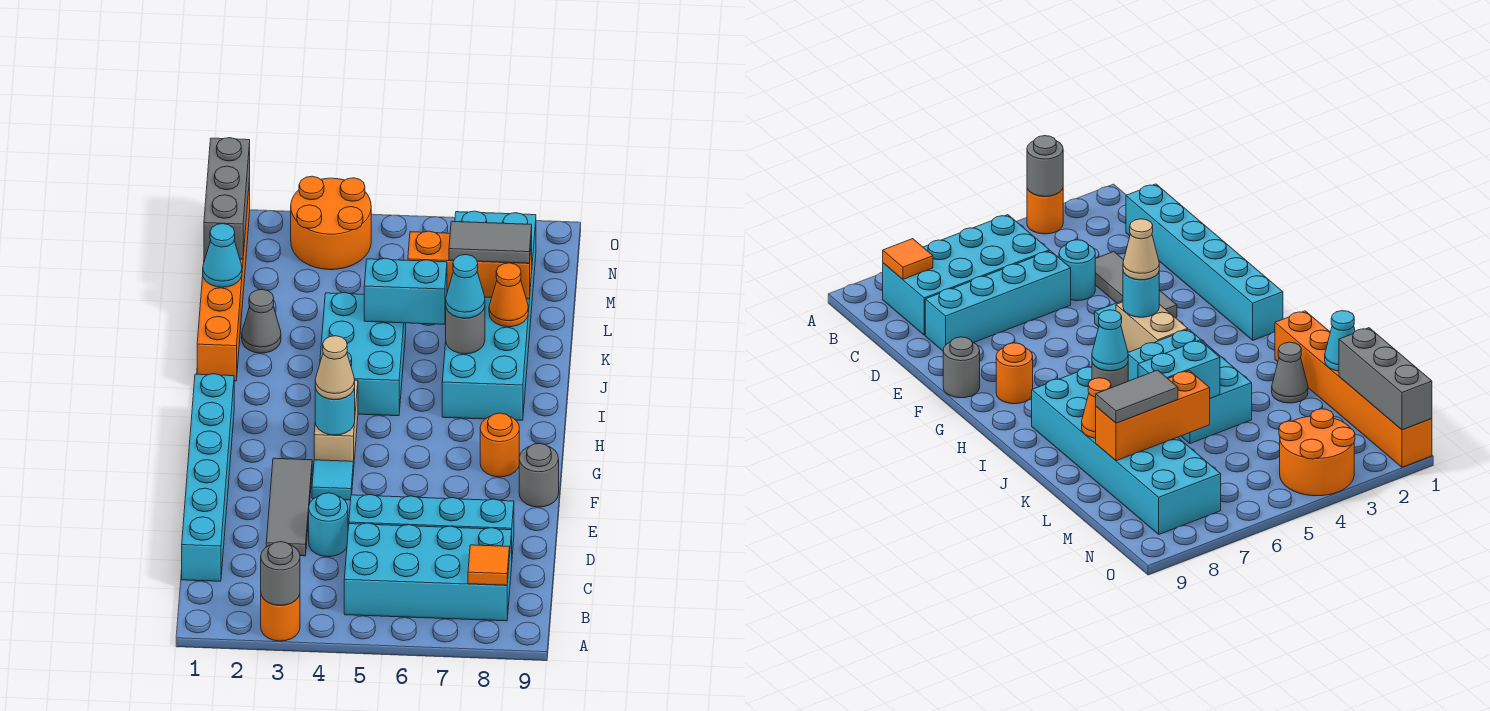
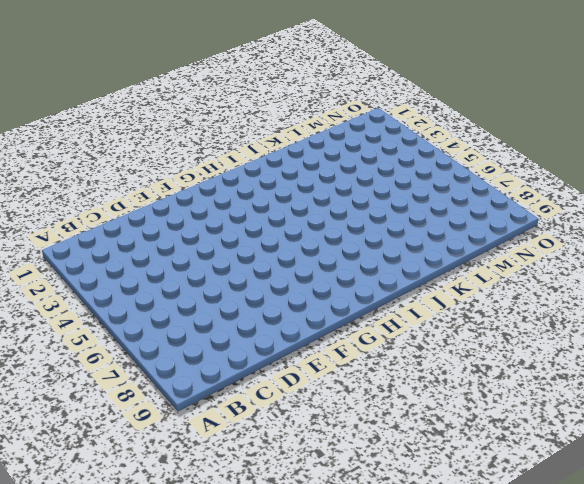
none -> orange round brick A3 level 1
none -> cyan brick B5:C8 level 1
none -> cyan brick C1:H1 level 1

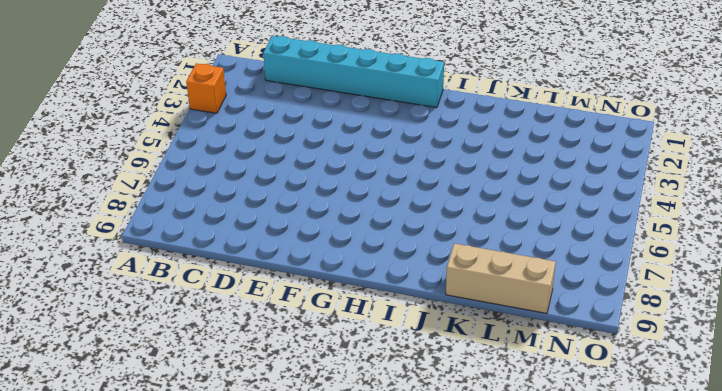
orange brick A3 level 1 -> orange round brick A3 level 1
tan brick K9:M9 level 1 -> none
none -> cyan brick B5:C8 level 1
none -> grey tile D3:F3 level 1
none -> cyan round brick D4 level 1

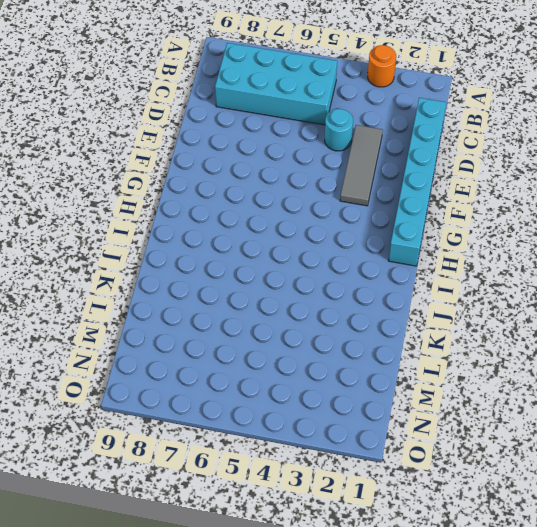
none -> cyan brick D5:D8 level 1
none -> cyan tile F4 level 1
none -> grey round brick F9 level 1

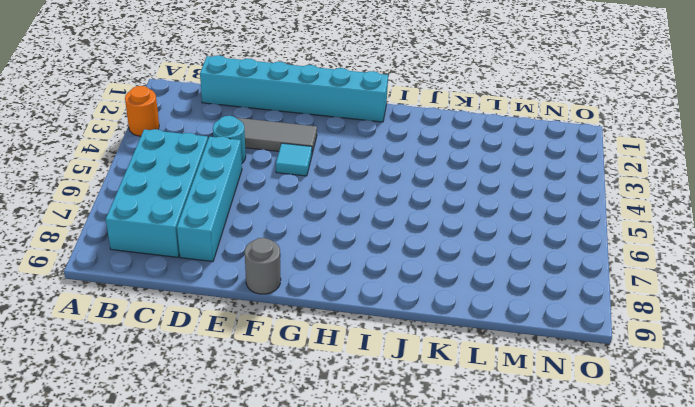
none -> tan brick G4:H4 level 1
none -> orange round brick G8 level 1
none -> cyan brick I4:K5 level 1

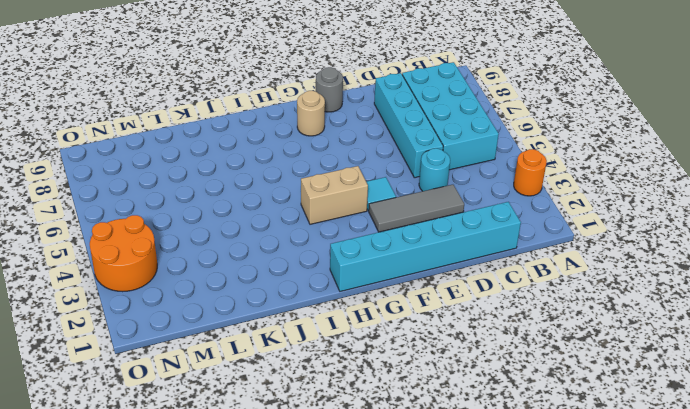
tan round brick G8 level 1 -> orange round brick G8 level 1
none -> cyan brick I4:K5 level 1
none -> cyan brick I7:N8 level 1
none -> orange brick J1:O1 level 1

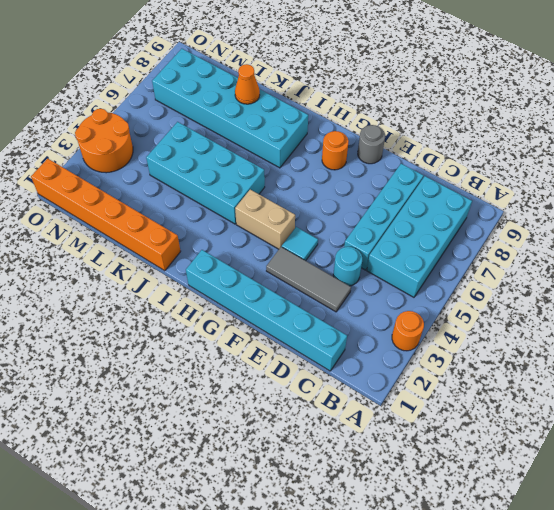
cyan brick I4:L5 level 1 -> cyan brick I4:K5 level 1
none -> grey cone K2 level 1
none -> grey round brick A3 level 2
none -> orange tile B8 level 2

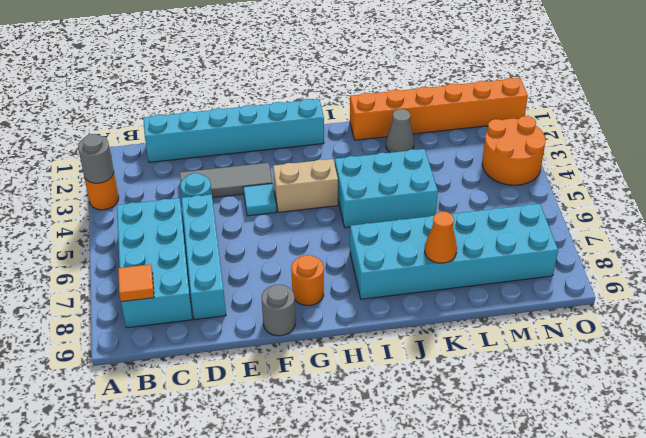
none -> cyan round brick G4 level 2
none -> grey round brick J7 level 2
none -> cyan brick K5:K6 level 2

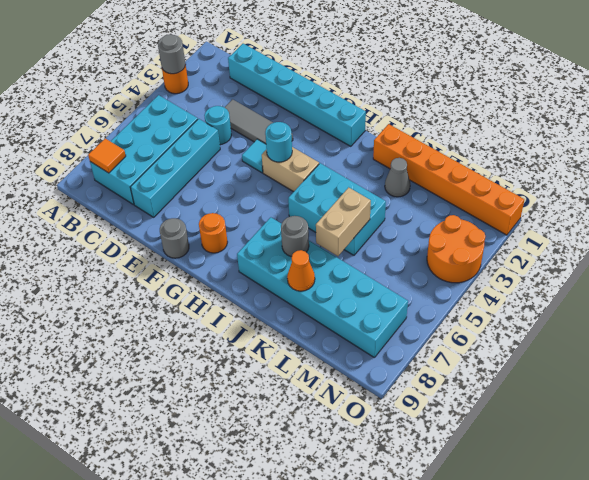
tan brick K5:K6 level 2 -> cyan brick K5:K6 level 2
none -> cyan cone L1 level 2
none -> orange brick L6:L8 level 2
none -> grey brick M1:O1 level 2

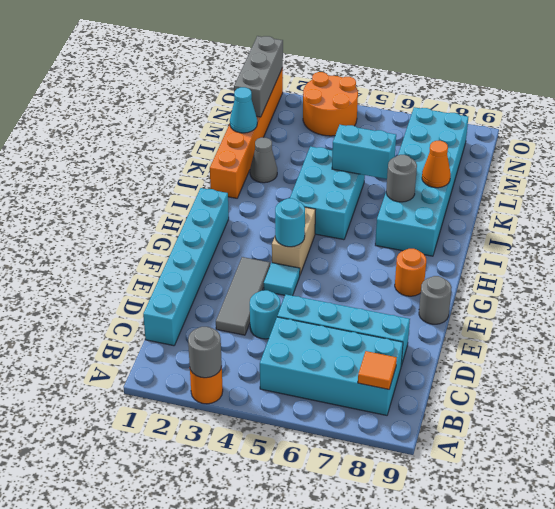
none -> orange brick L6:L8 level 2
none -> tan cone G4 level 3
none -> cyan cone J7 level 3

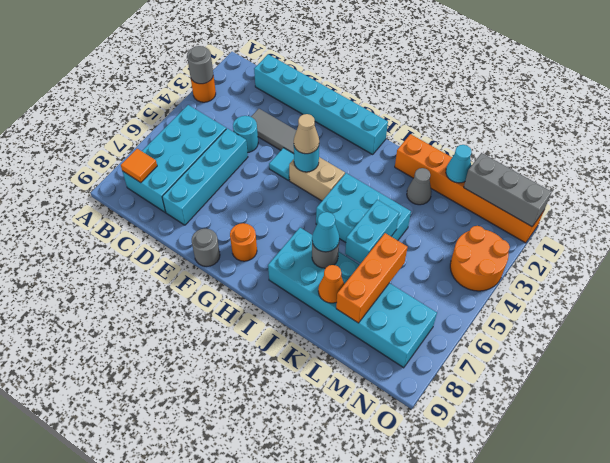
none -> grey tile L7:L8 level 3

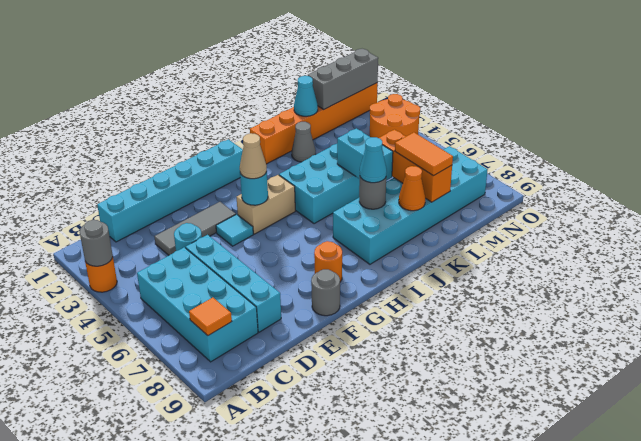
orange tile L7:L8 level 3 -> grey tile L7:L8 level 3

